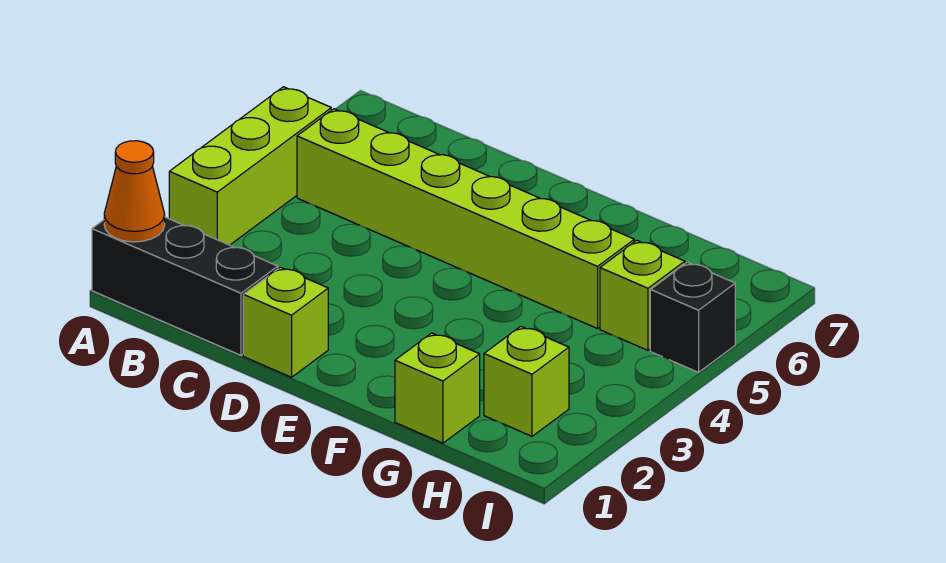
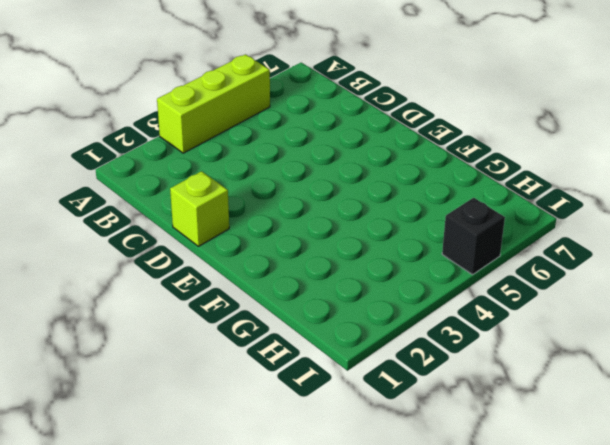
none -> black brick A1:C1 level 1
none -> lime brick B5:G5 level 1

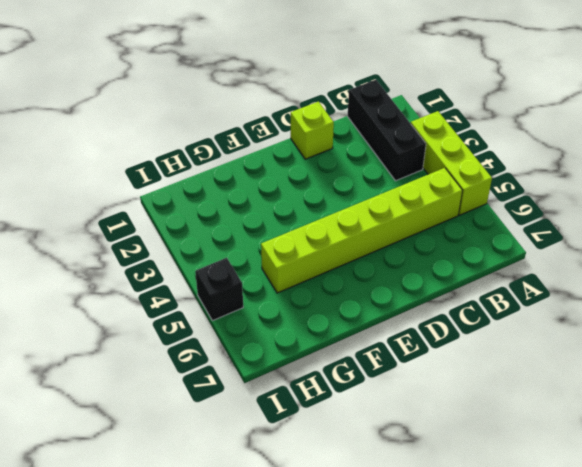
black brick B1:B3 level 1 -> black brick A1:C1 level 1
none -> lime brick G1 level 1
none -> lime brick H2 level 1

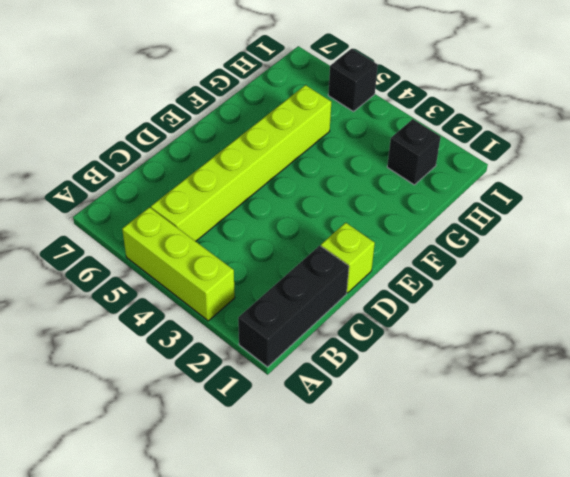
black brick H2 level 1 -> lime brick H2 level 1
none -> lime brick G1 level 1
none -> lime brick H5 level 1

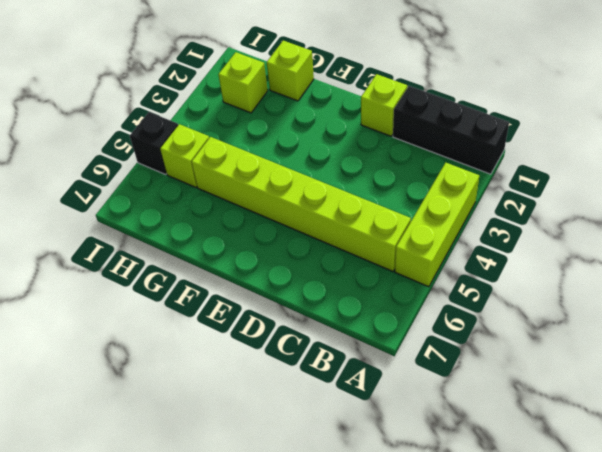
none -> orange cone A1 level 2

